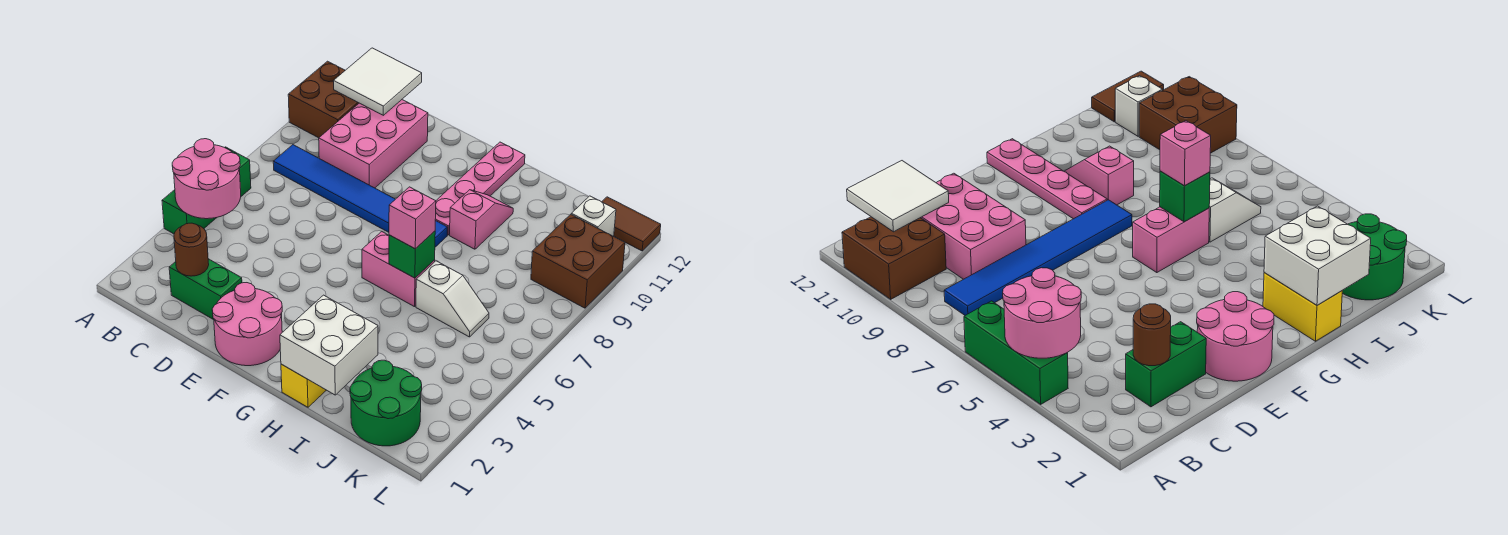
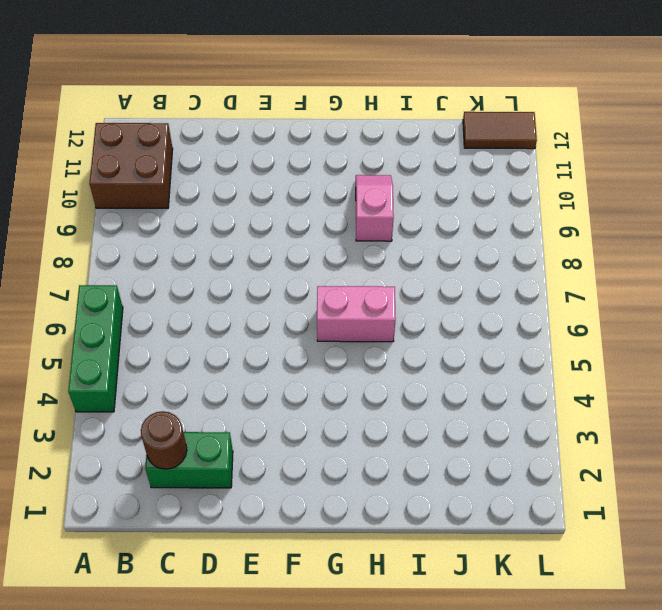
none -> blue tile B8:G8 level 1
none -> pink brick C9:D11 level 1
none -> pink round brick E1:F2 level 1

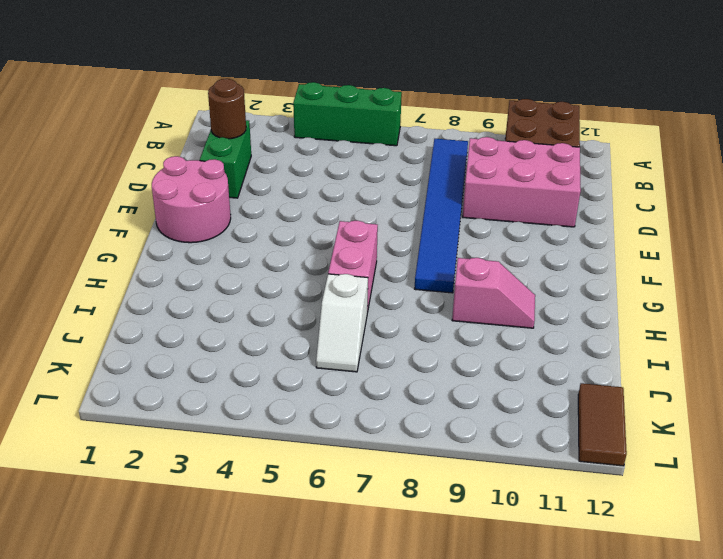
none -> pink plate G9:G12 level 1
none -> yellow brick H1:H2 level 1
none -> green round brick J1:K2 level 1

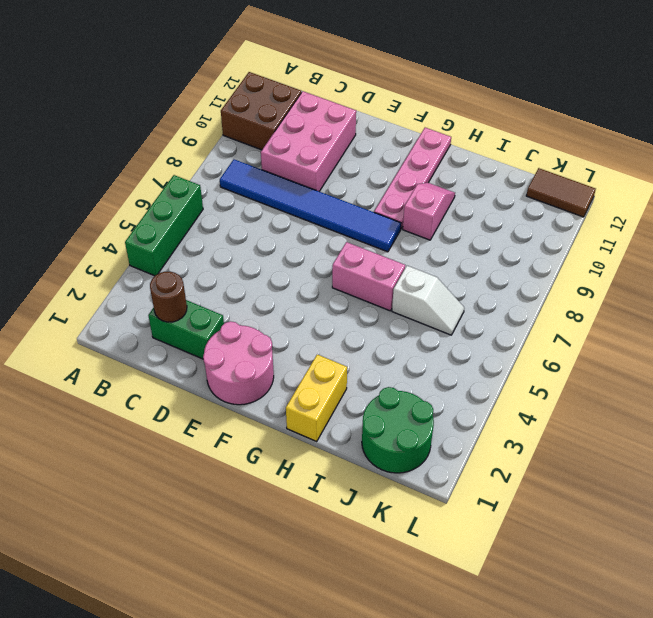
none -> brown brick K9:L10 level 1
none -> white brick K11 level 1
none -> pink round brick A4:B5 level 2

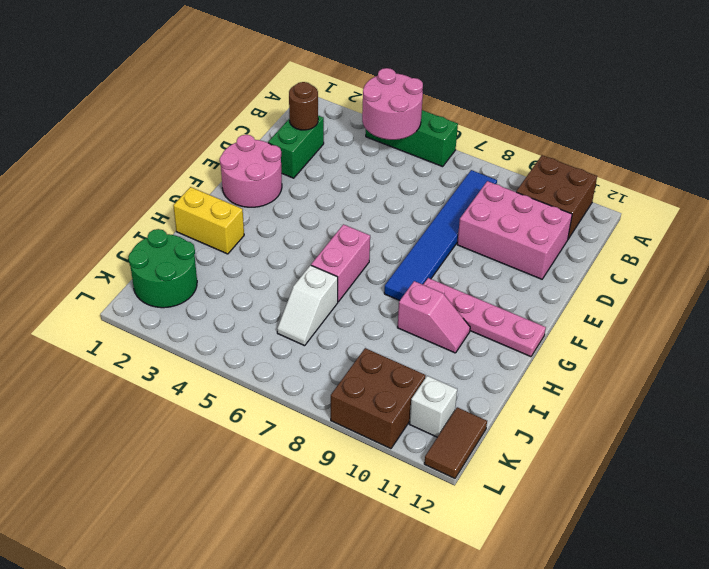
none -> white tile B11:C12 level 2
none -> white brick H1:I2 level 2
none -> green brick H6 level 2

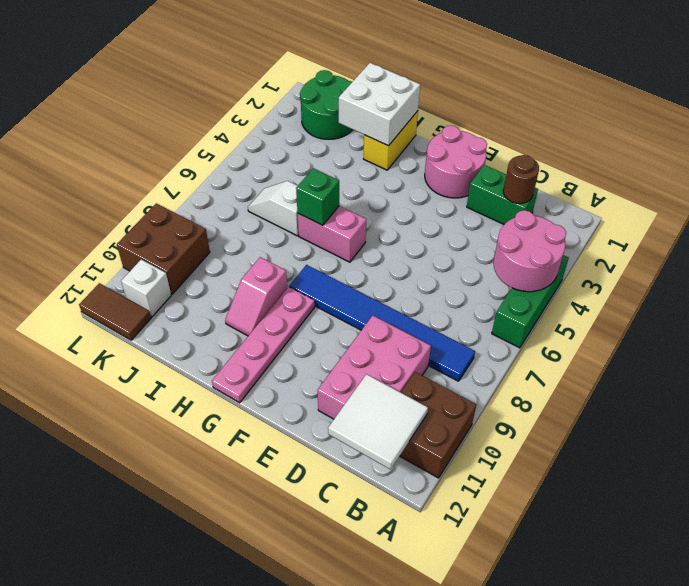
none -> pink brick H6 level 3

